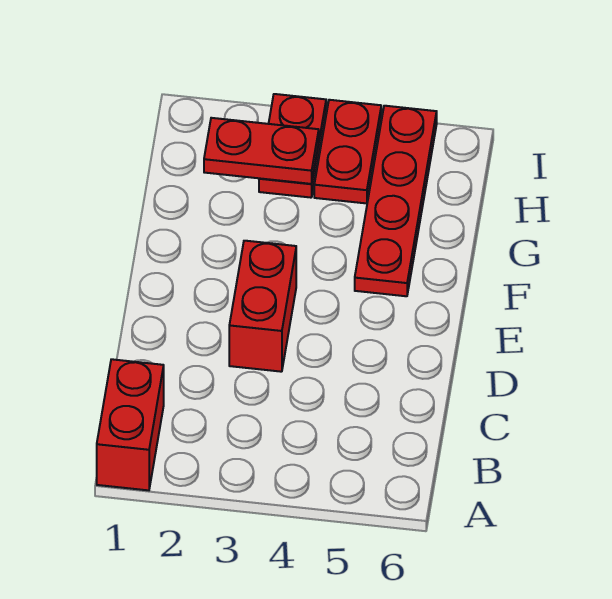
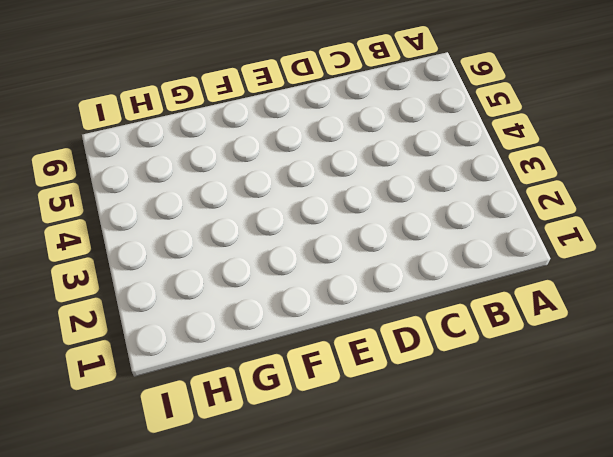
none -> red brick A1:B1 level 1
none -> red brick D3:E3 level 1

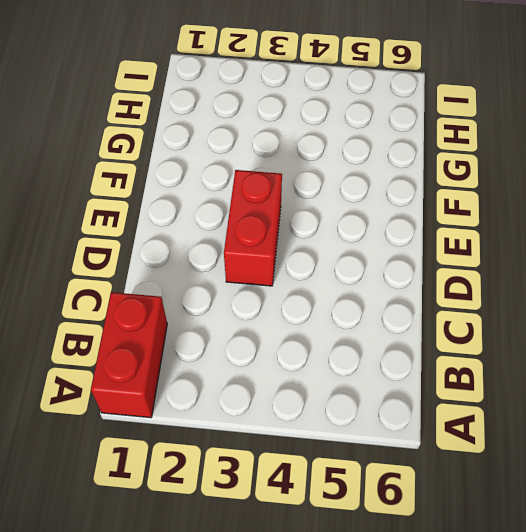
none -> red plate F5:I5 level 1
none -> red plate H3:I3 level 1

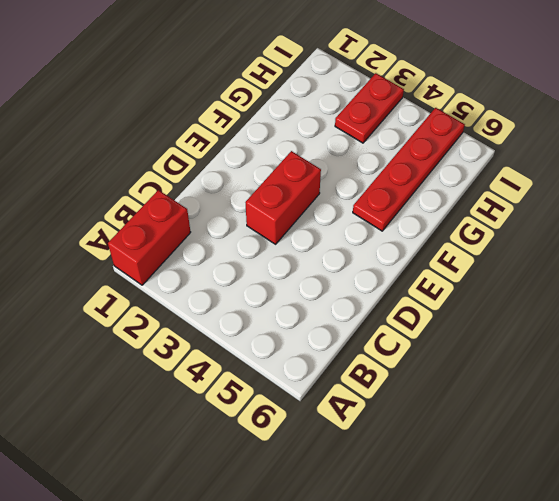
none -> red plate H4:I4 level 1
none -> red plate H2:H3 level 2

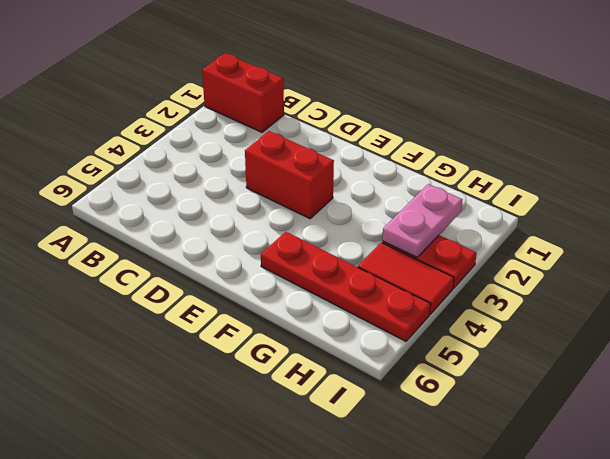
pink plate H2:H3 level 2 -> red plate H2:H3 level 2
red tile H4:I4 level 1 -> red plate H4:I4 level 1

